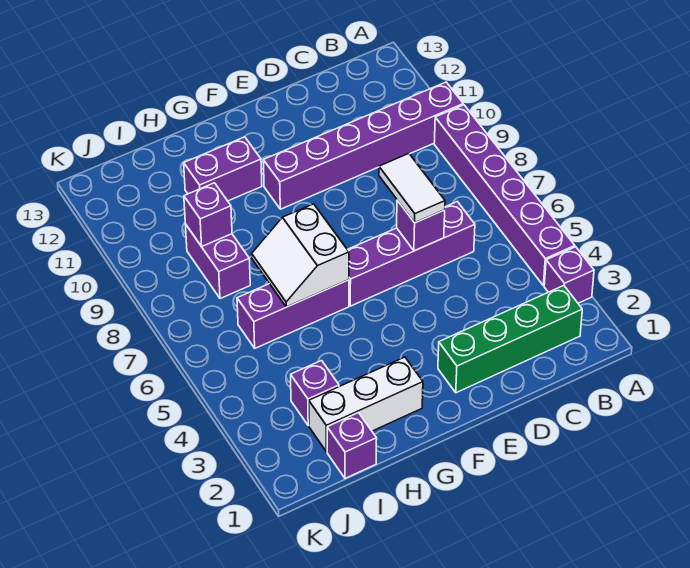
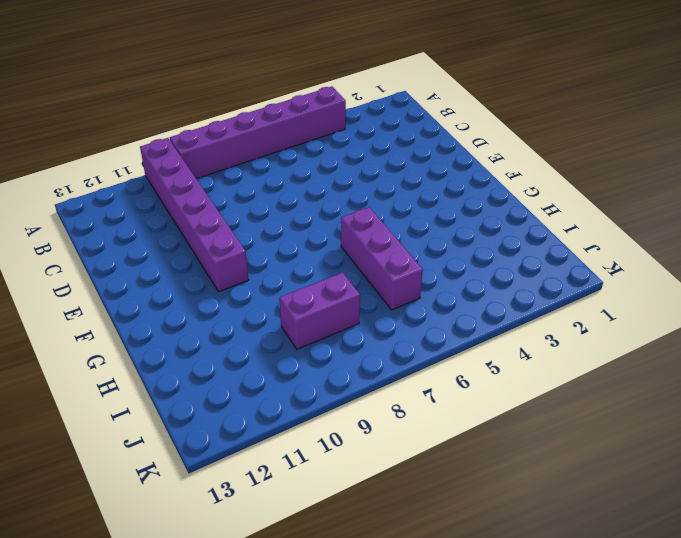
none -> purple brick A3 level 1
none -> green brick B2:E2 level 1
none -> purple brick C6:F6 level 1

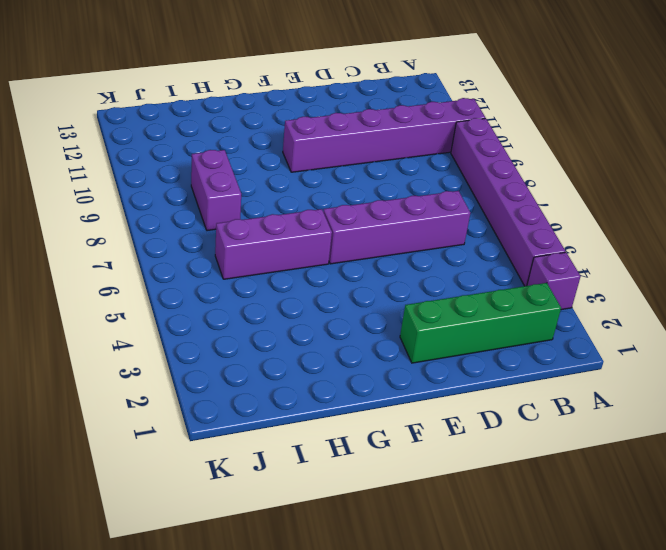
none -> white brick G2:I2 level 1
none -> purple brick G11:H11 level 1
none -> purple brick I1 level 1

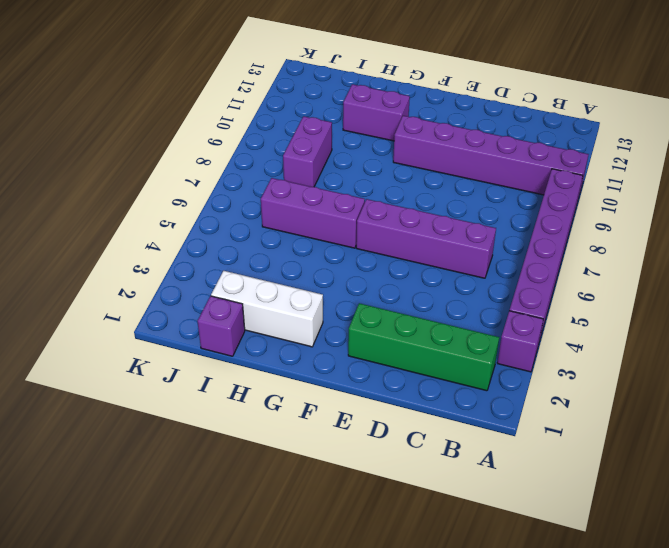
none -> purple brick I3 level 1
none -> purple brick D6 level 2
none -> white slope G6:H7 level 2 top G

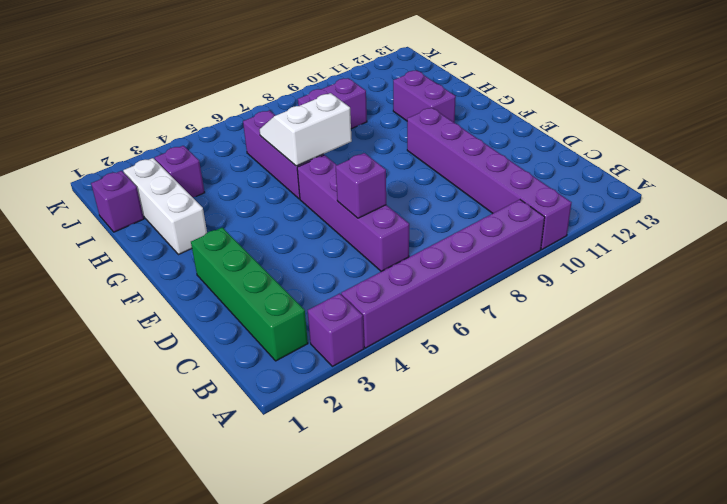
none -> purple brick I9 level 2
none -> white tile D6:D7 level 3

